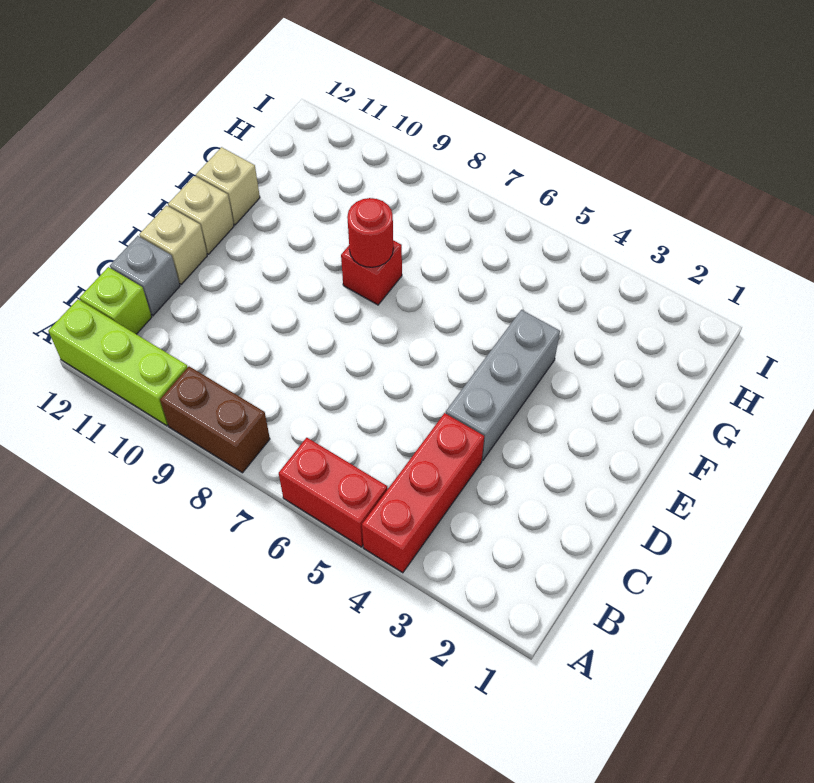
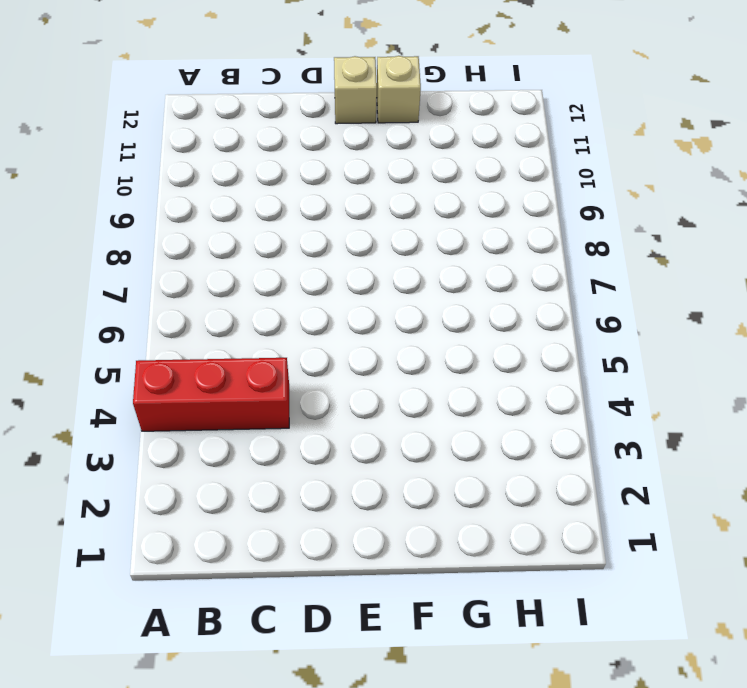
none -> red brick A5:A6 level 1
none -> brown brick A8:A9 level 1
none -> lime brick A10:A12 level 1

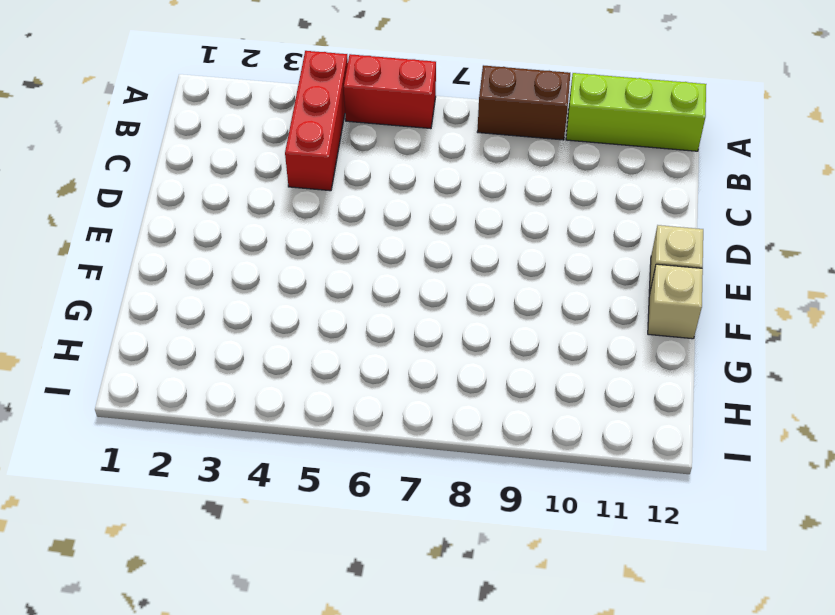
none -> lime brick B12 level 1
none -> grey brick C12 level 1
none -> grey brick D4:F4 level 1

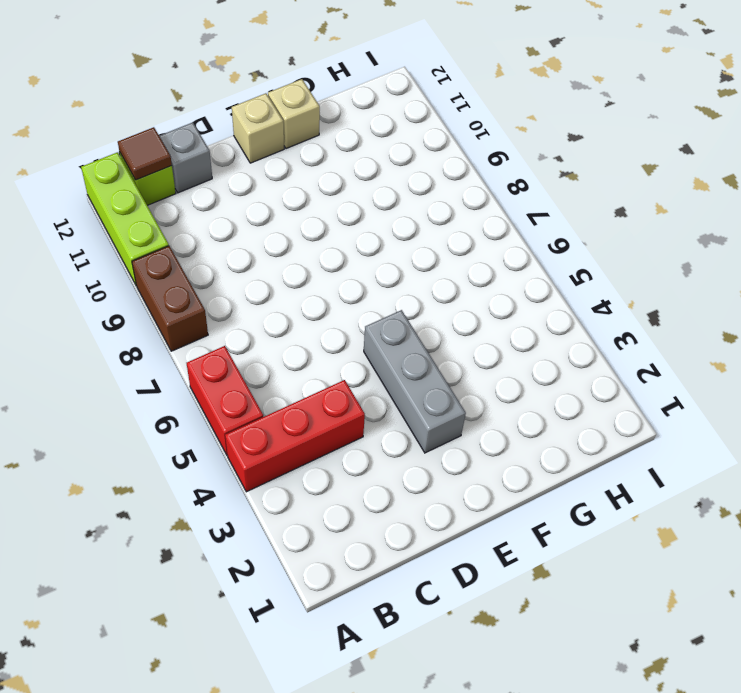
brown tile B12 level 2 -> none
grey brick E3:E5 level 1 -> grey brick D4:F4 level 1
none -> tan brick D12 level 1
none -> red brick F8 level 1
none -> red round brick F8 level 2

